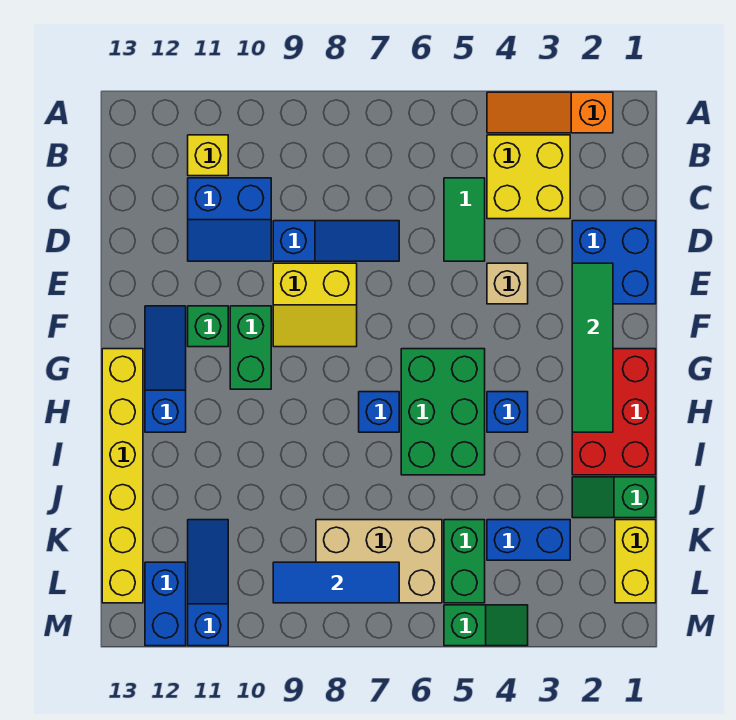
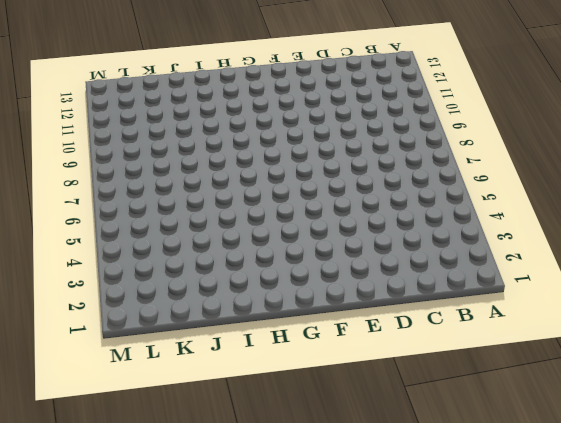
none -> orange slope A2:A4 level 1 top 2
none -> yellow brick B3:C4 level 1
none -> yellow brick B11 level 1

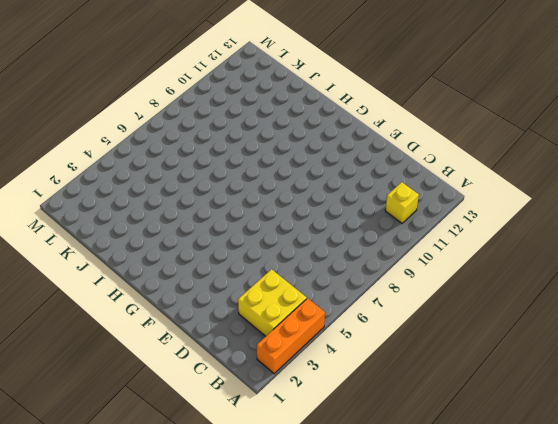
orange brick A2:A4 level 1 -> orange slope A2:A4 level 1 top 2
none -> green tile C5:D5 level 1
none -> blue slope C10:D11 level 1 top C
none -> blue brick D1:E2 level 1

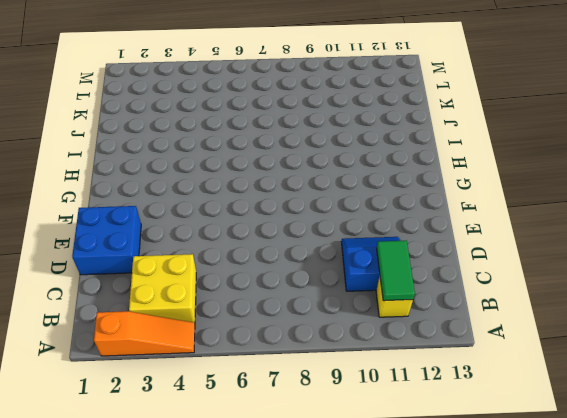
green tile B11:C11 level 2 -> green tile C5:D5 level 1
none -> blue slope D7:D9 level 1 top 9
none -> tan brick E4 level 1
none -> yellow slope E8:F9 level 1 top E

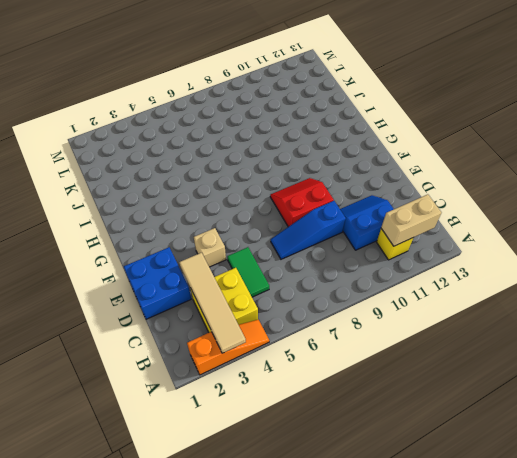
tan tile A3:D3 level 2 -> none
tan brick B11:B12 level 2 -> none
red slope E8:F9 level 1 top E -> yellow slope E8:F9 level 1 top E
none -> green brick F10:G10 level 1
none -> green brick F11 level 1
none -> blue slope F12:H12 level 1 top H

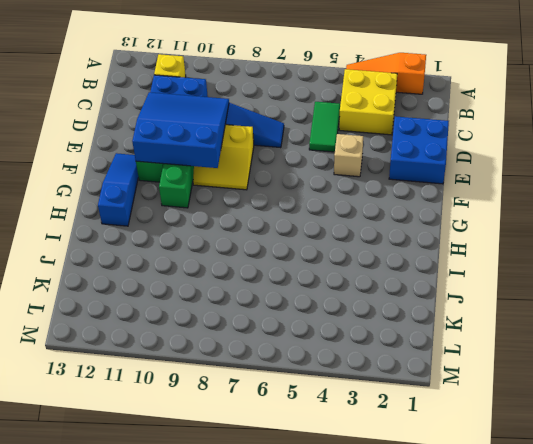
blue slope D9:F11 level 2 top F -> none
none -> red brick G1:I2 level 1
none -> green brick G5:I6 level 1
none -> yellow brick G13:L13 level 1

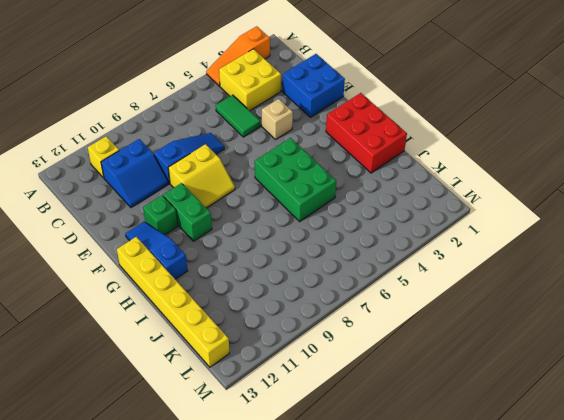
none -> blue brick H4 level 1
none -> blue brick H7 level 1
none -> green slope J1:J2 level 1 top 1

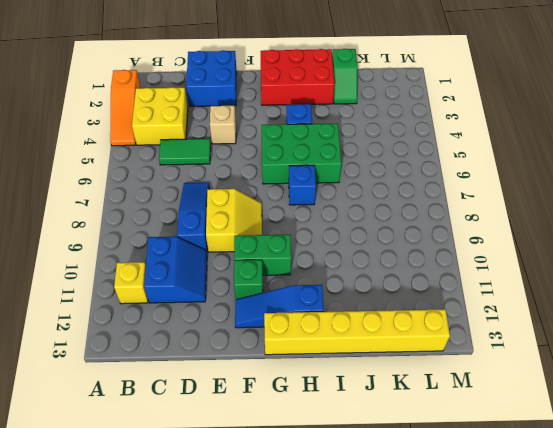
none -> yellow brick K1:L1 level 1
none -> blue brick K3:K4 level 1
none -> green brick K5:L5 level 1

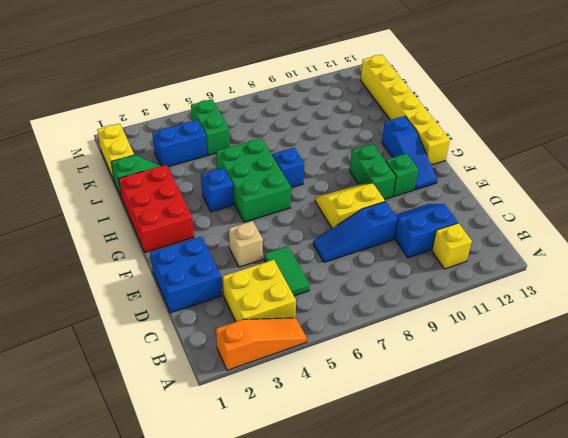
none -> tan brick K6:L8 level 1
none -> blue slope K11:M11 level 1 top M
none -> blue brick L12:M12 level 1

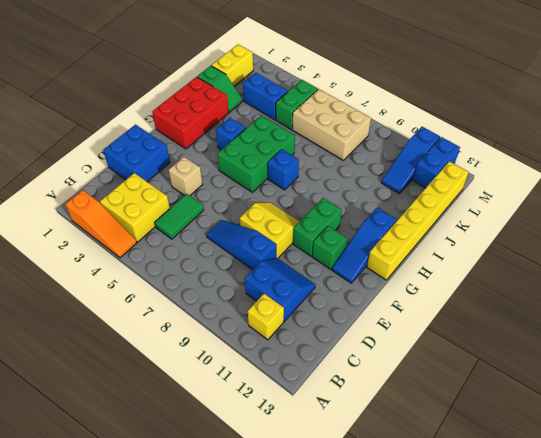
none -> green slope M4:M5 level 1 top 5
none -> green tile E2:H2 level 2
none -> blue tile L7:L9 level 2

